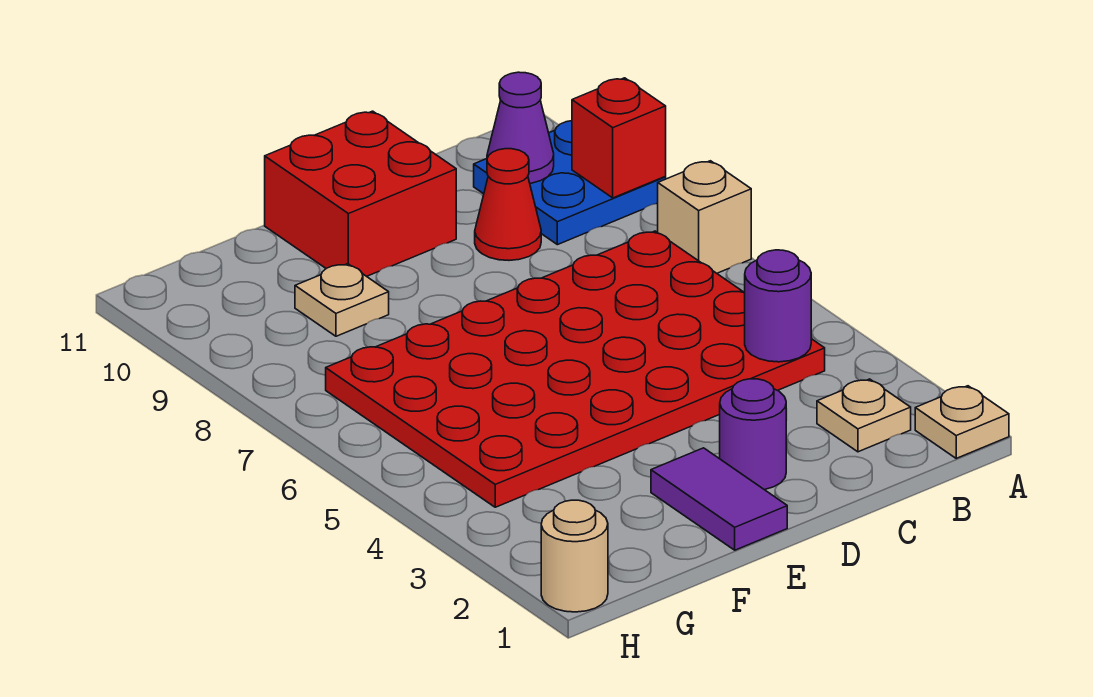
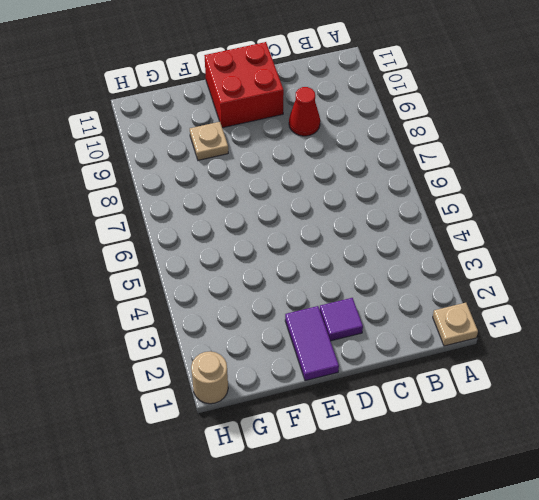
purple tile D2 level 1 -> purple round brick D2 level 1
none -> tan brick A7 level 1
none -> blue plate A9:B10 level 1
none -> tan plate B2 level 1

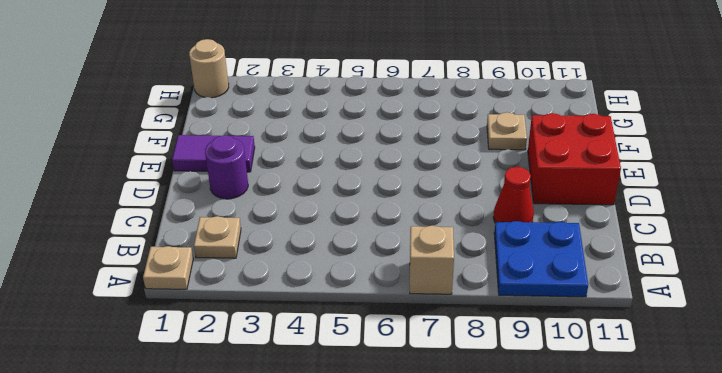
none -> red plate B4:G7 level 1
none -> red brick A9 level 2
none -> purple round brick B4 level 2

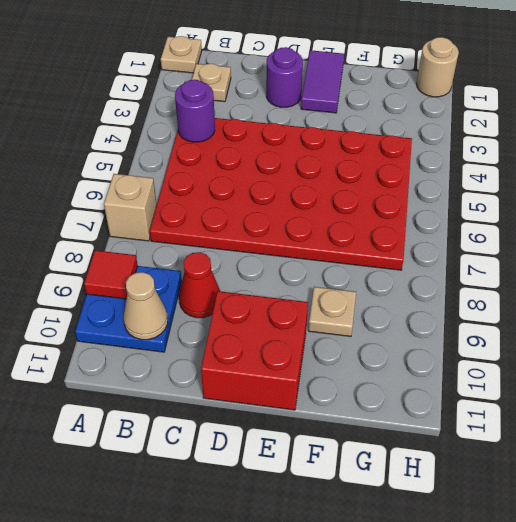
red tile A9 level 2 -> red brick A9 level 2
tan cone B10 level 2 -> purple cone B10 level 2

